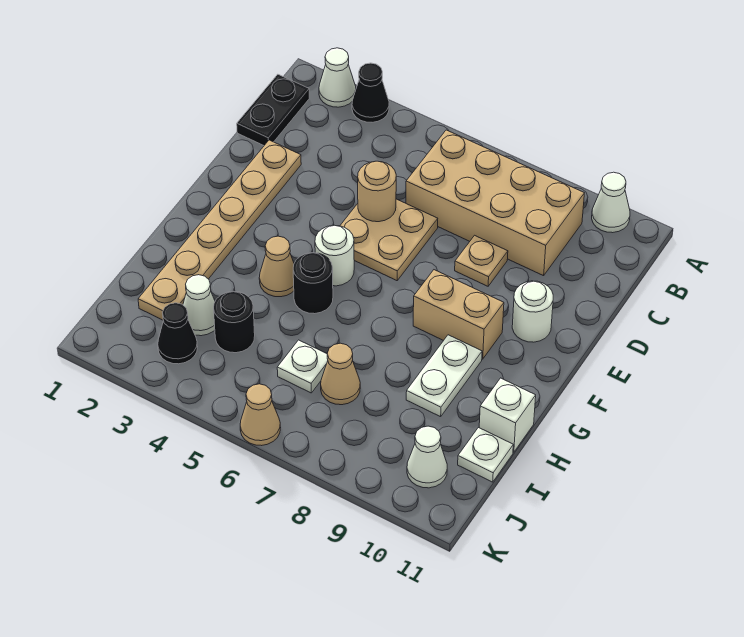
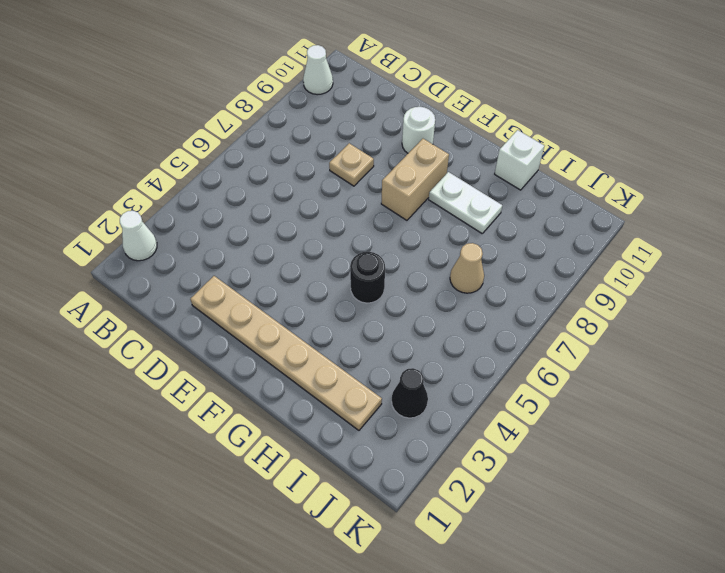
none -> black cone A3 level 1
none -> black plate B1:C1 level 1
none -> tan brick B6:C9 level 1

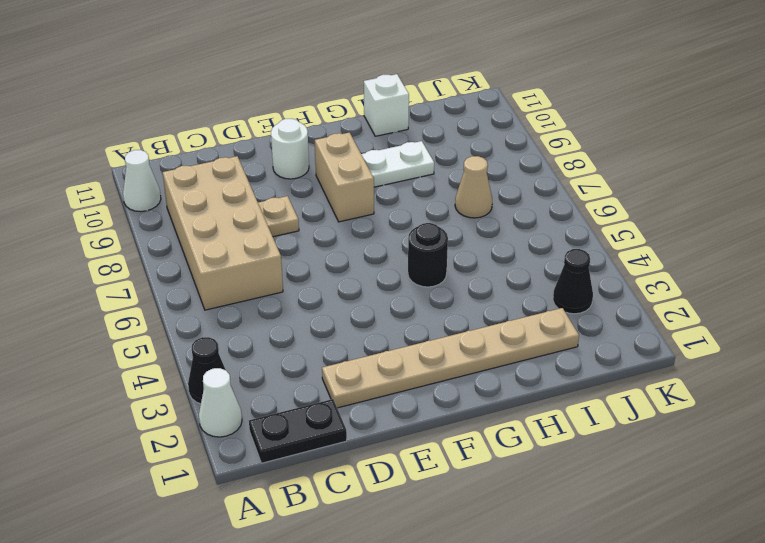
none -> tan plate D5:E6 level 1
none -> white round brick F5 level 1
none -> tan cone G4 level 1

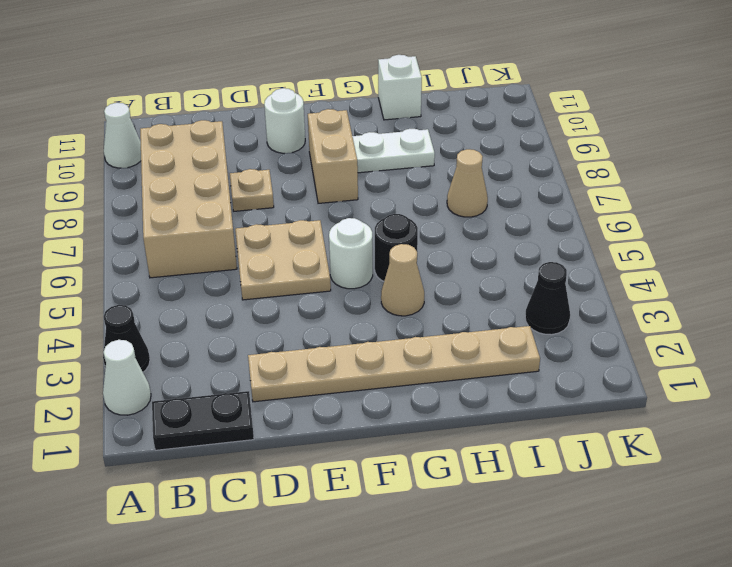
none -> white cone I3 level 1
none -> black round brick I4 level 1
none -> white plate I6 level 1

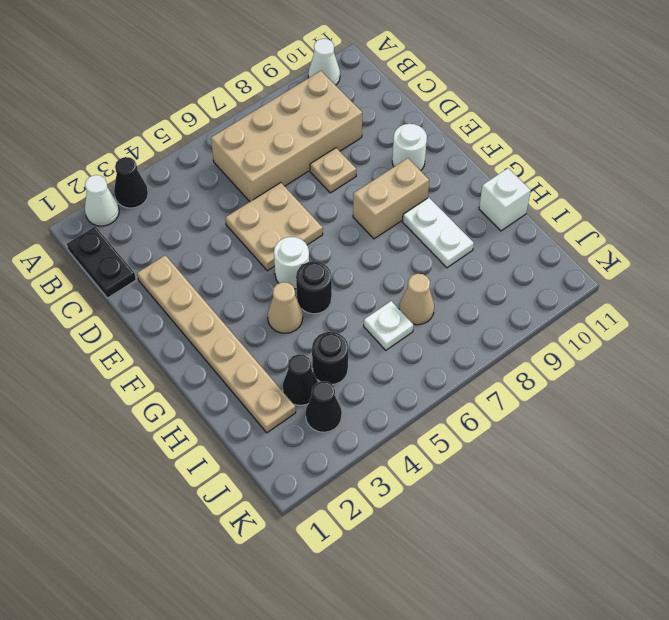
black cone I3 level 1 -> white cone I3 level 1
none -> white plate I11 level 1
none -> white cone J10 level 1
none -> tan cone K6 level 1

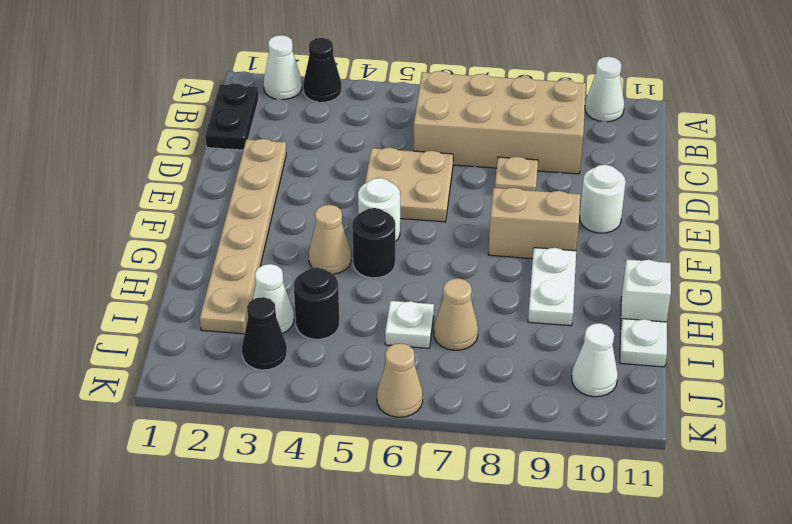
none -> tan round brick D5 level 2

